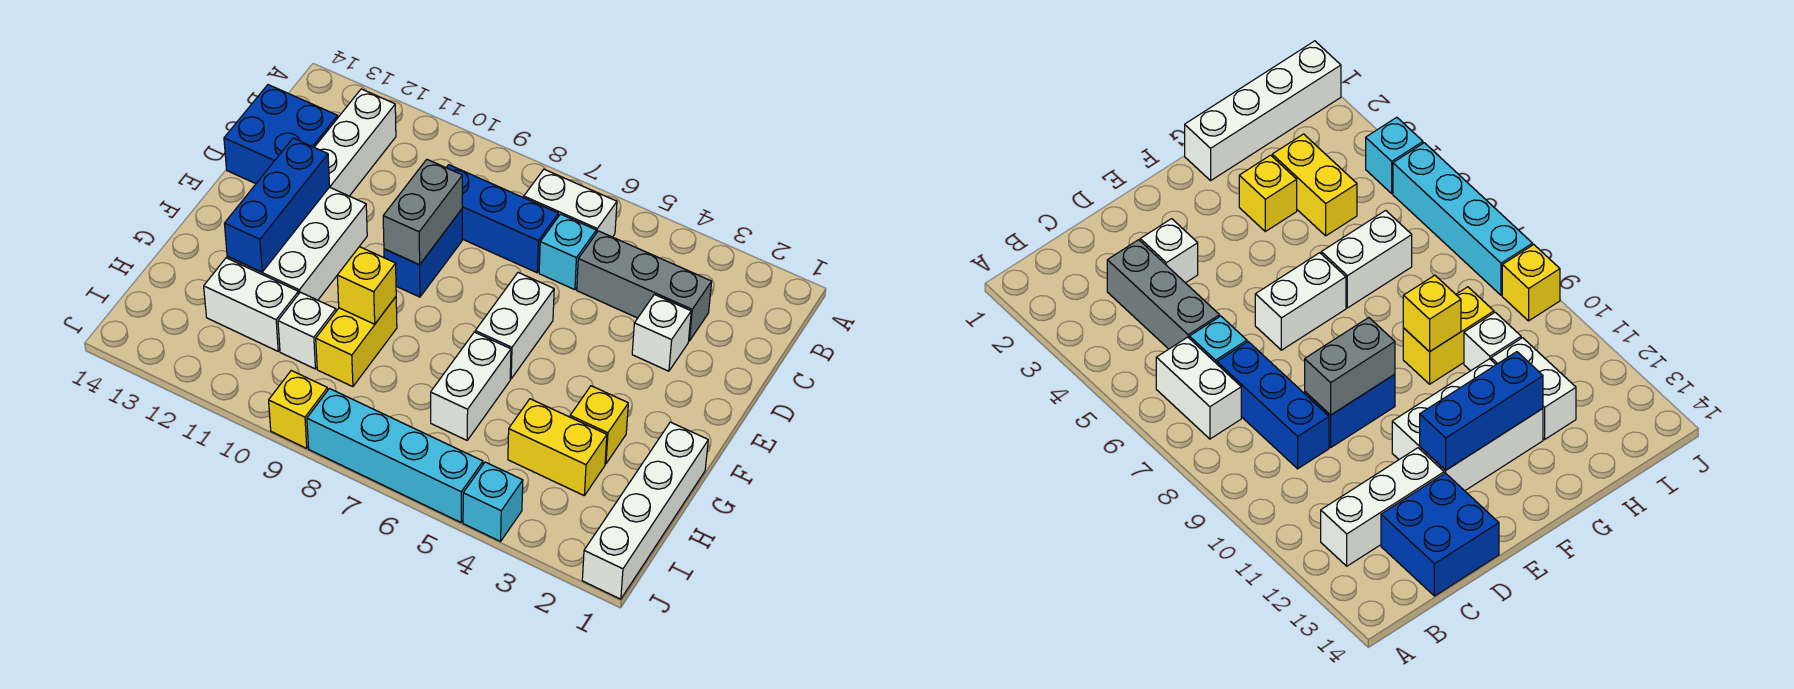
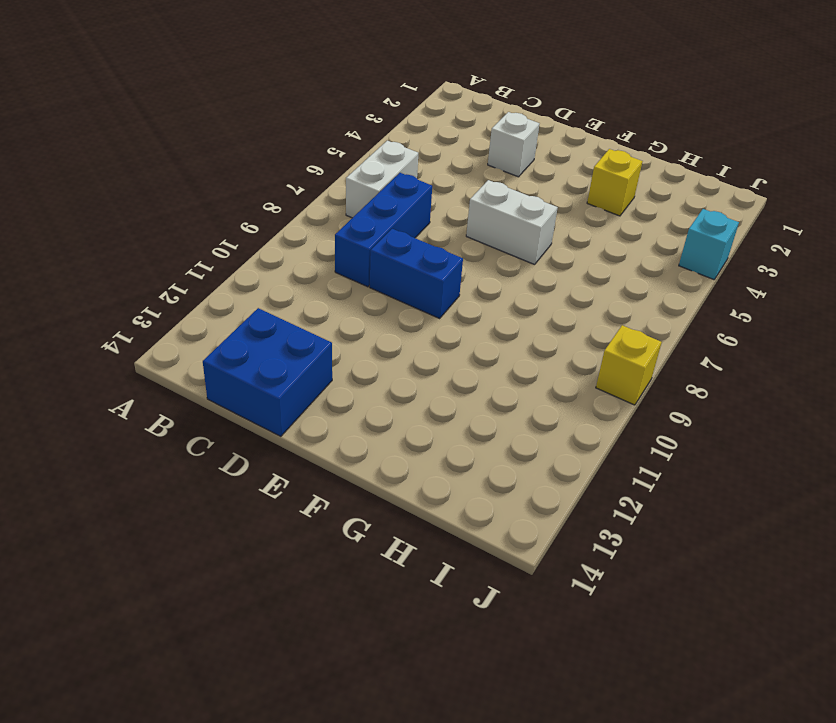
none -> white brick B12:D12 level 1
none -> grey brick C3:C5 level 1
none -> cyan brick C6 level 1

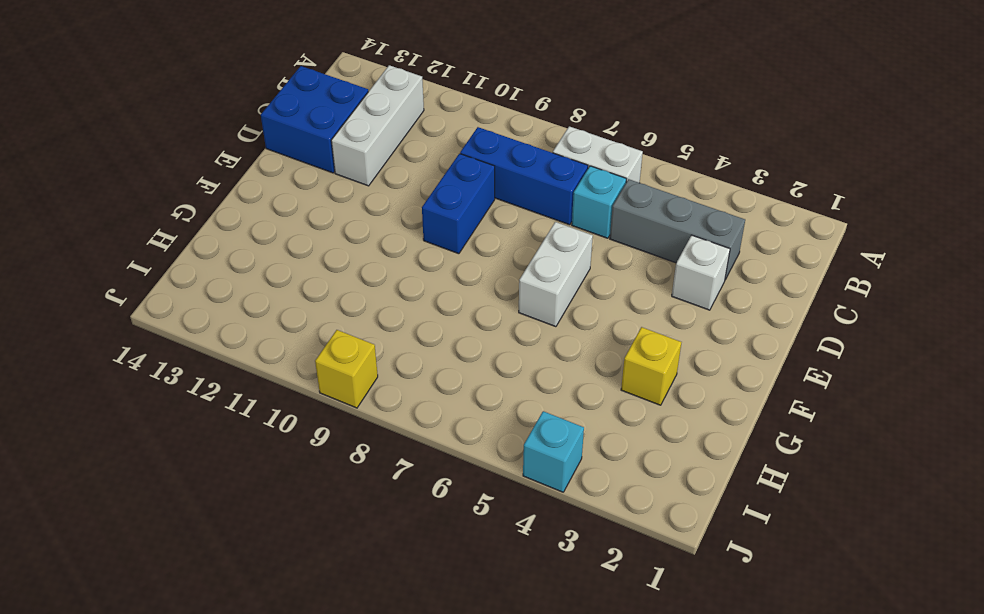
none -> white brick E11:G12 level 1
none -> white brick G1:J1 level 1
none -> white brick G6:H6 level 1

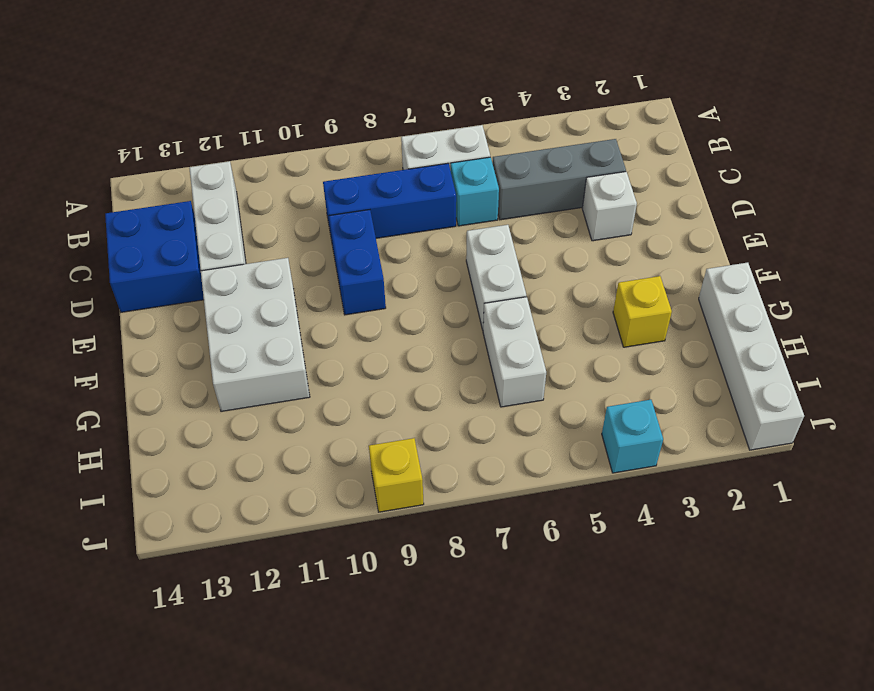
none -> yellow brick G9:H9 level 1
none -> yellow brick H3:H4 level 1
none -> white brick H10 level 1

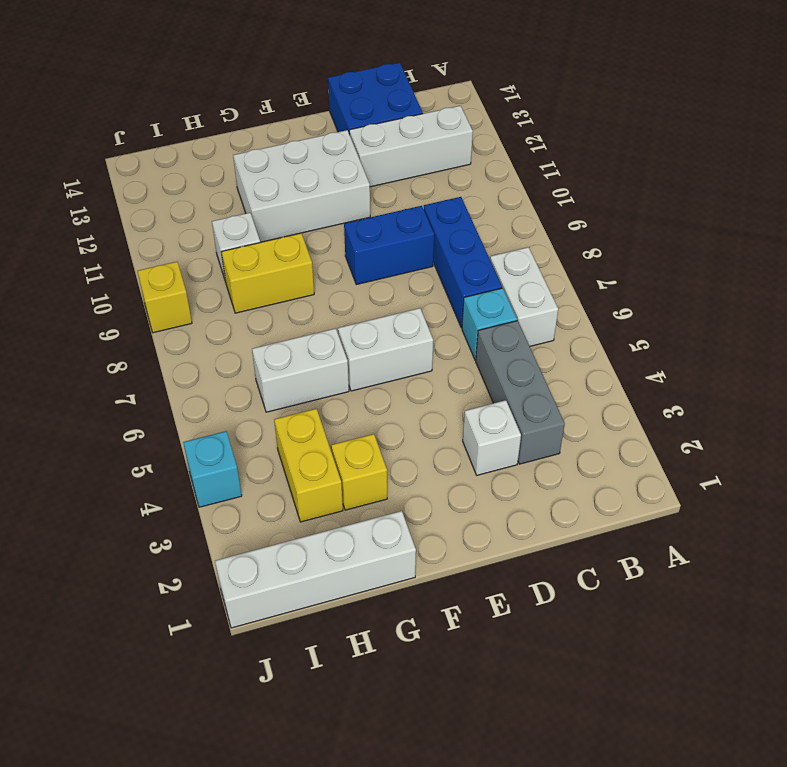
none -> white brick H11:H12 level 1
none -> cyan brick J5:J8 level 1
none -> grey brick D9:E9 level 2

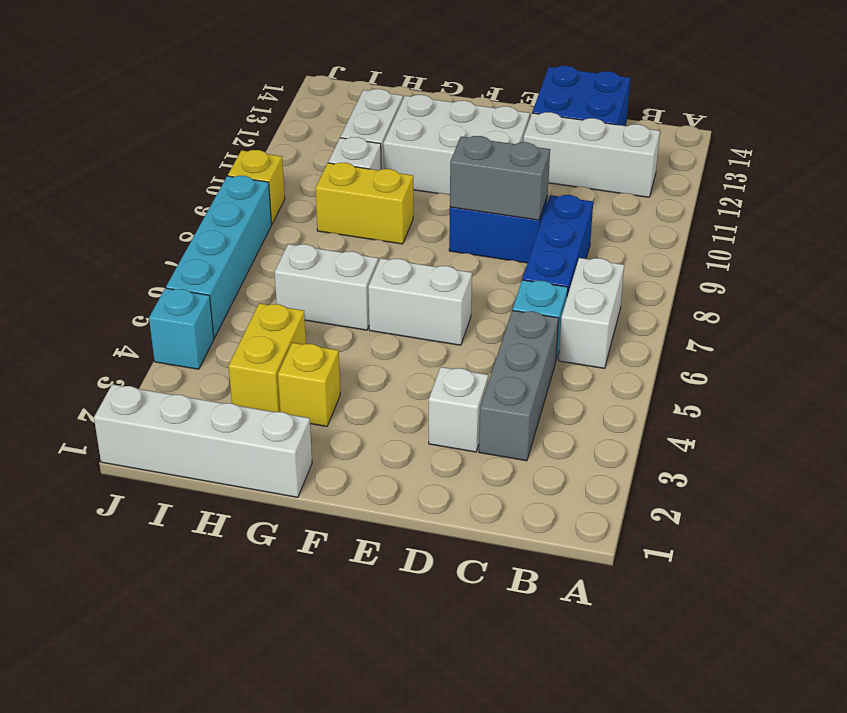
none -> blue brick E12:G12 level 2
none -> yellow brick G9 level 2

